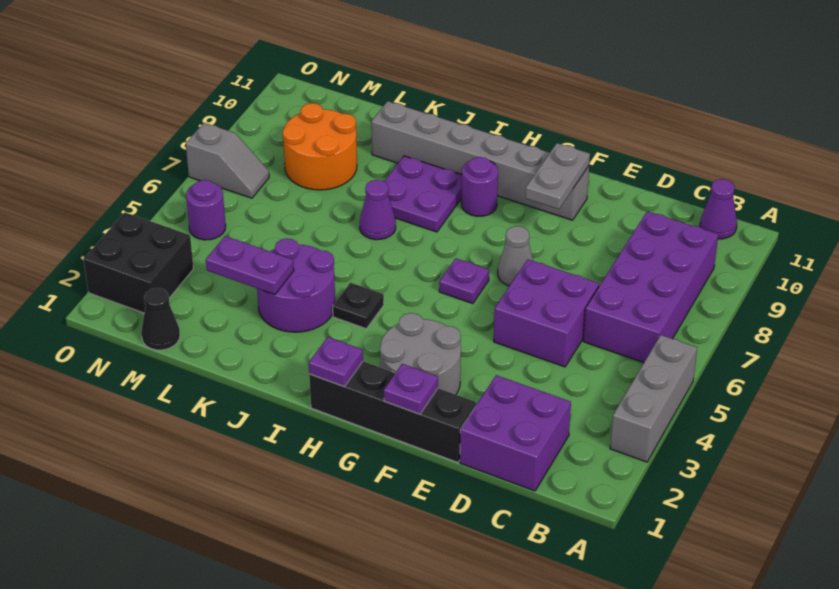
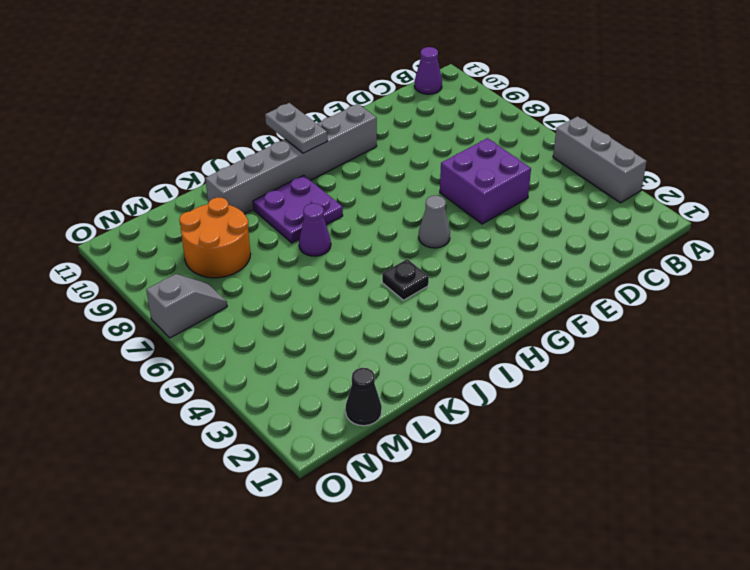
grey cone G5 level 1 -> grey cone F7 level 1
grey plate H10:H11 level 2 -> grey plate F9:F10 level 2
none -> purple brick B6:C9 level 1
none -> purple brick C1:D2 level 1
none -> black brick E1:H1 level 1

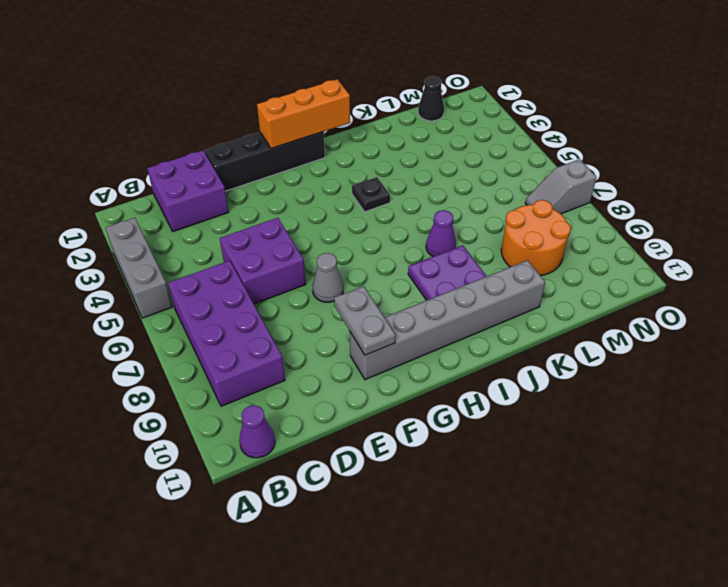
orange brick G1:I1 level 2 -> purple plate H1 level 2
none -> grey round brick F2:G3 level 1
none -> purple plate G6 level 1
none -> purple round brick H9 level 1

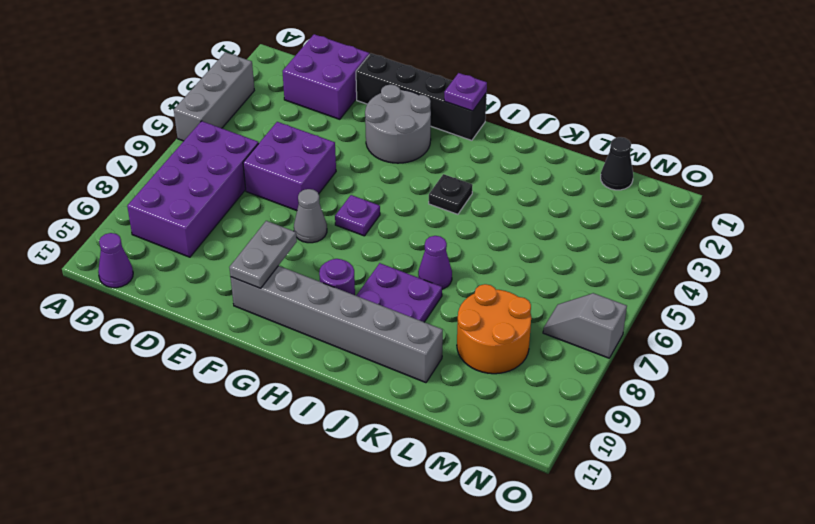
none -> purple round brick J3:K4 level 1
none -> black brick N2:O3 level 1
none -> purple round brick N5 level 1

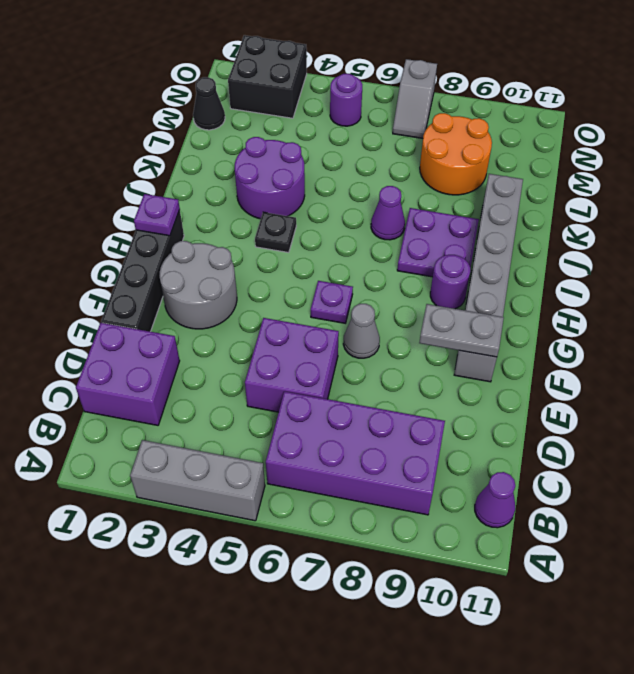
none -> purple plate F1 level 2
none -> purple plate K3:L3 level 2

